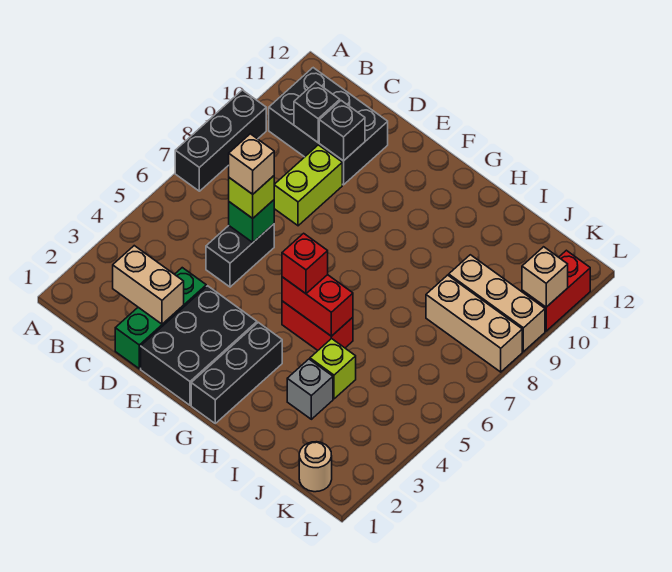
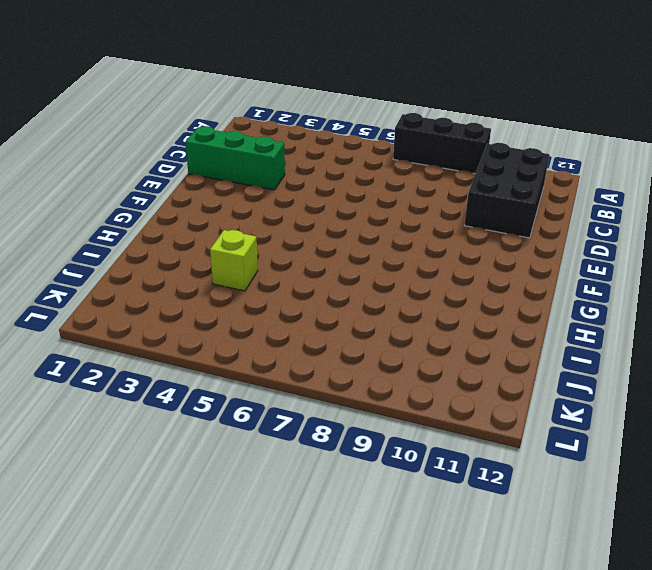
none -> black brick D5:D6 level 1
none -> lime brick D8:D9 level 1
none -> black brick E1:F3 level 1

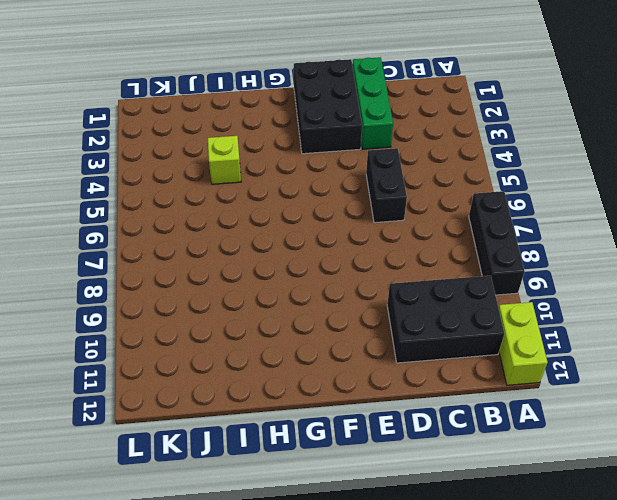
lime brick A11:A12 level 1 -> lime brick D8:D9 level 1
none -> black brick G1:G3 level 1
none -> red brick G5:H5 level 1
none -> grey brick I3 level 1

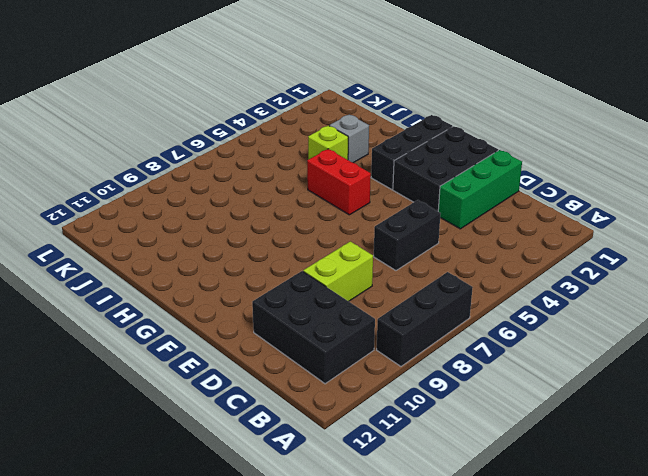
none -> tan brick J8:L8 level 1
none -> tan brick J9:L9 level 1
none -> tan round brick K1 level 1

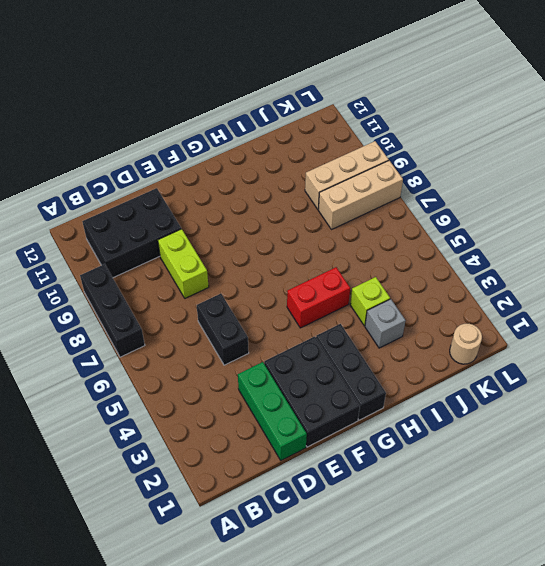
none -> red brick L10:L11 level 1
none -> tan brick C2:D2 level 2
none -> black brick C10 level 2

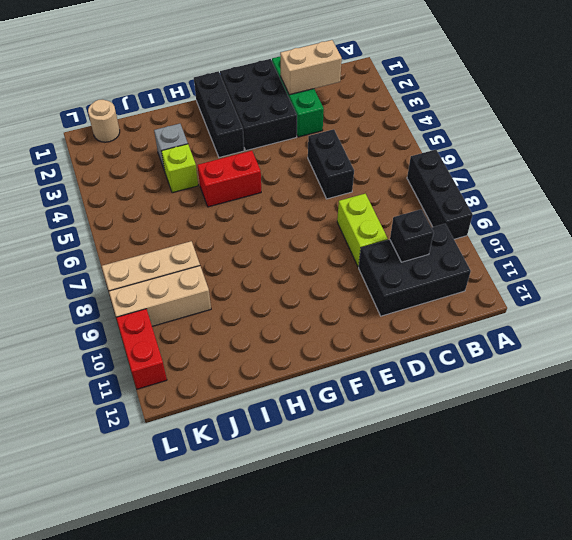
none -> green brick D6 level 2
none -> black brick D10 level 2
none -> red brick G5:H5 level 2

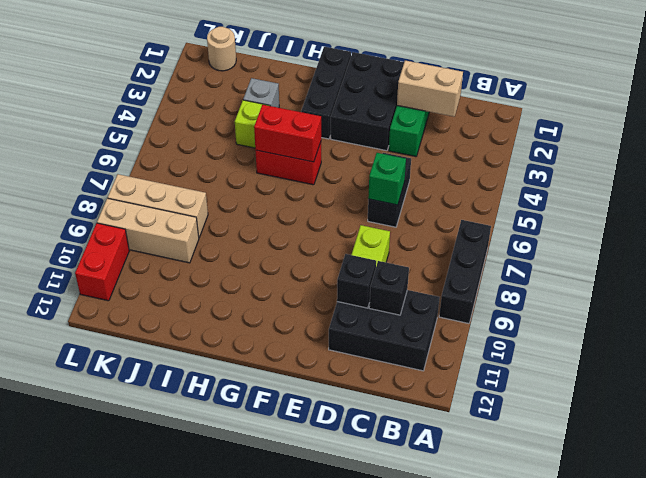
none -> tan brick L10 level 2
none -> lime brick D6 level 3
none -> red brick G5 level 3

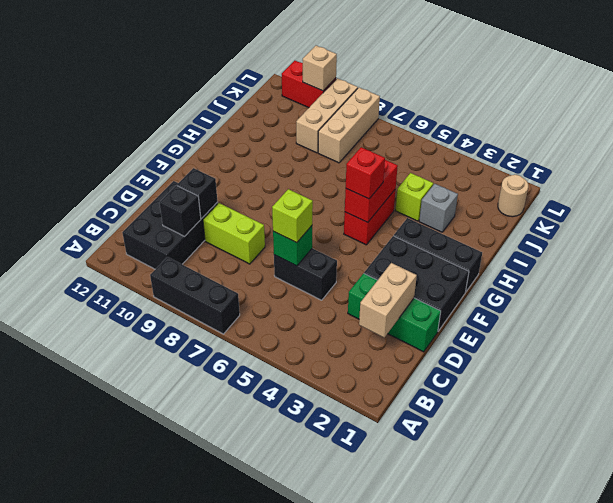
none -> tan brick D6 level 4

